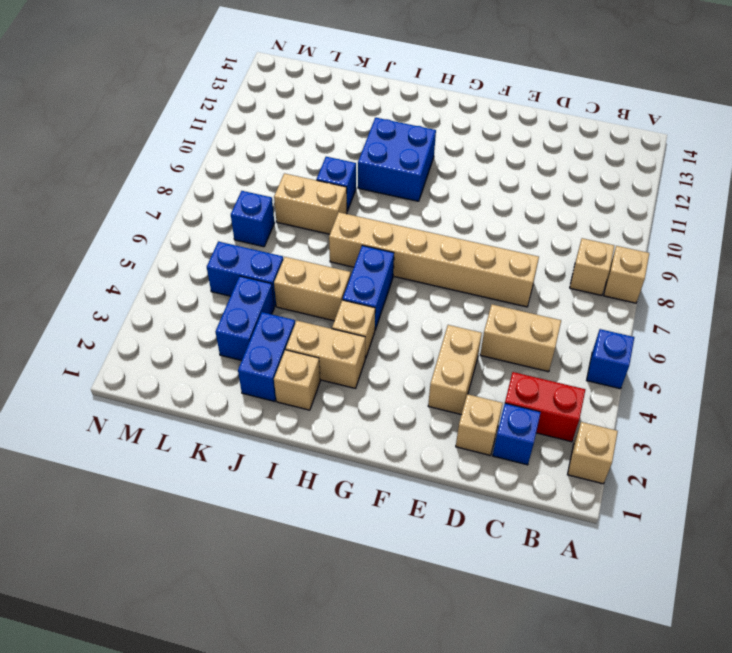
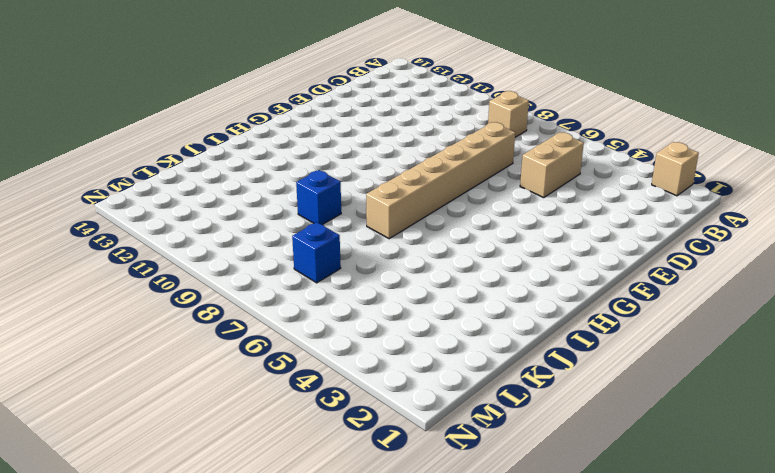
none -> blue brick A5 level 1
none -> tan brick A8 level 1
none -> red brick B3:C3 level 1

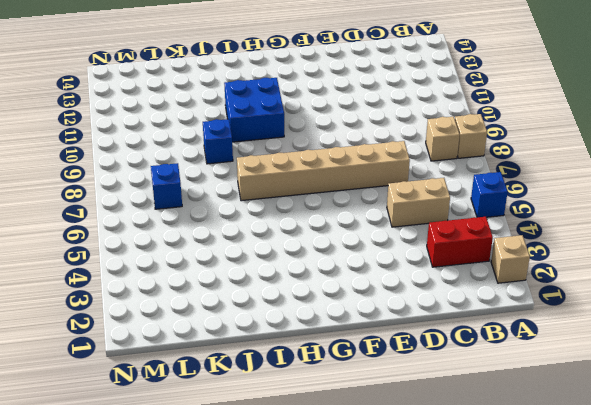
none -> blue brick C2 level 1
none -> tan brick D2 level 1
none -> tan brick E3:E4 level 1

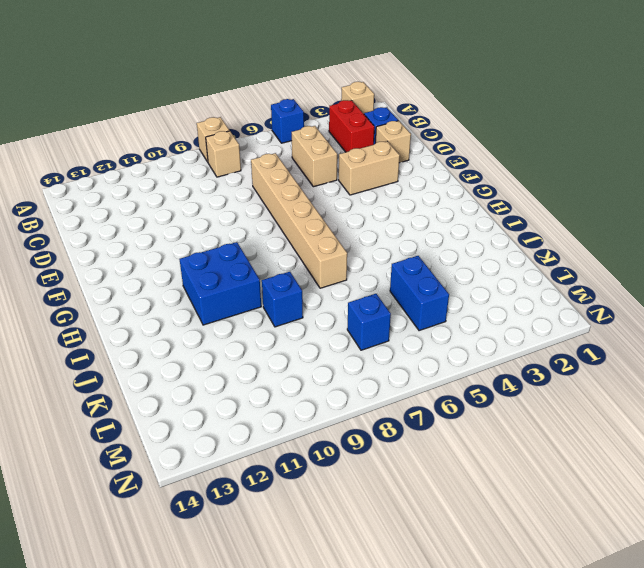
none -> tan brick H3:I3 level 1
none -> tan brick H4 level 1
none -> blue brick H5:H6 level 1

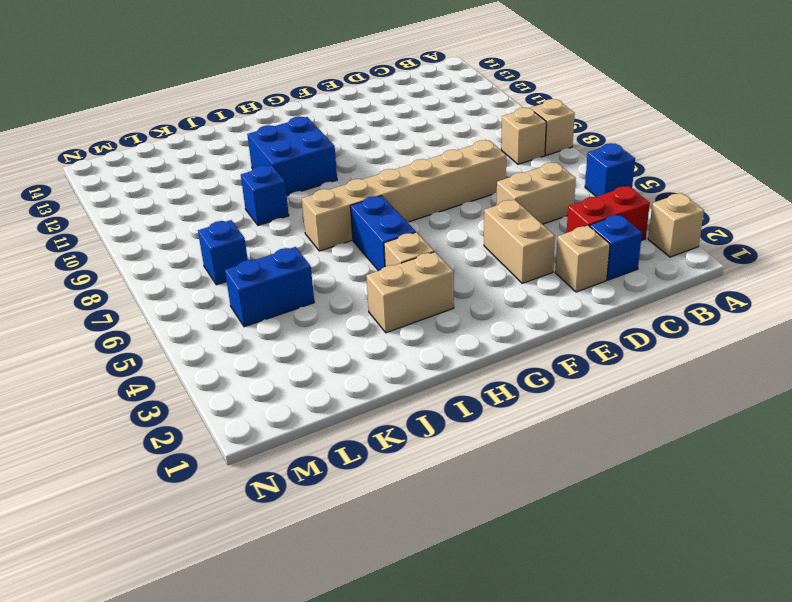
none -> tan brick I2 level 1
none -> tan brick I5:J5 level 1
none -> blue brick J2:J3 level 1

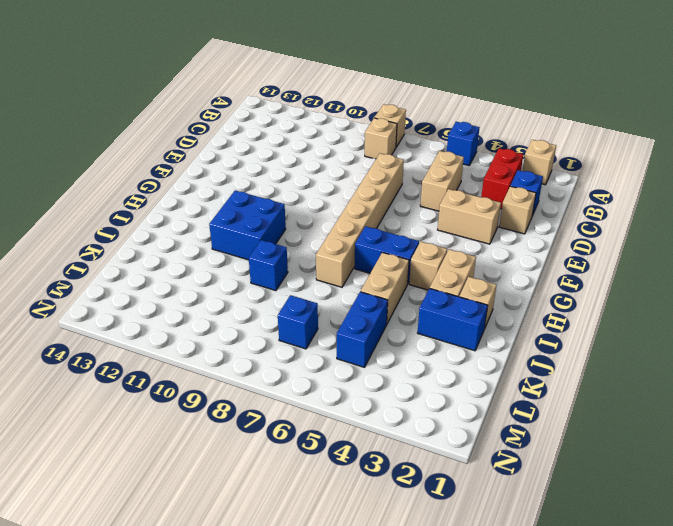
none -> tan brick J8:K8 level 1
none -> blue brick K3:K4 level 1

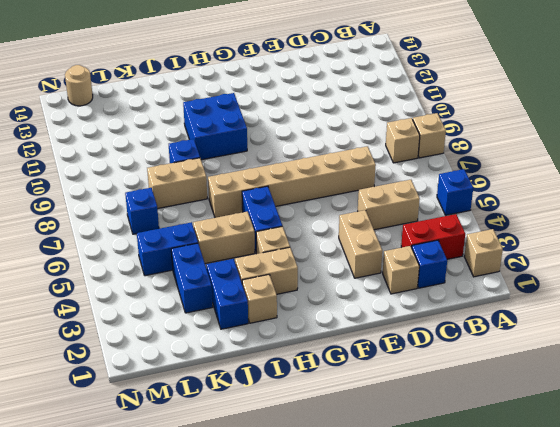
tan round brick M14 level 1 -> none

